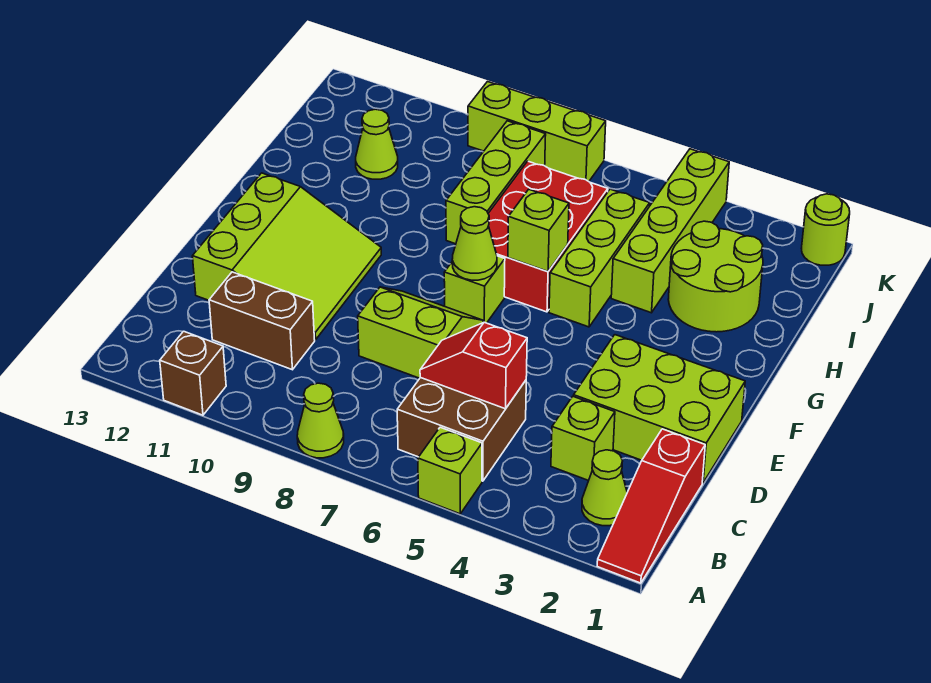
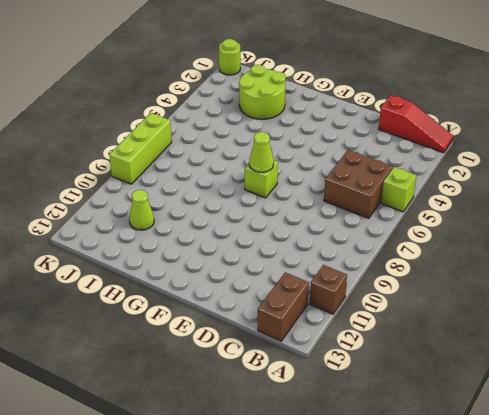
brown brick B12:B13 level 1 -> brown brick C10:C11 level 1
none -> lime cone A8 level 1
none -> lime cone B2 level 1
none -> lime brick C3 level 1

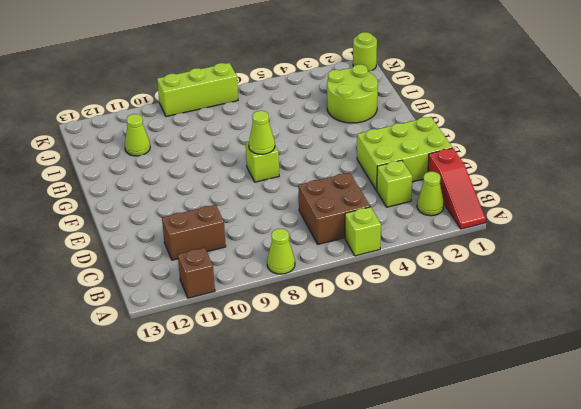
none -> lime slope D7:E8 level 1 top D
none -> lime slope D10:F12 level 1 top 12
none -> lime brick G5:I5 level 1

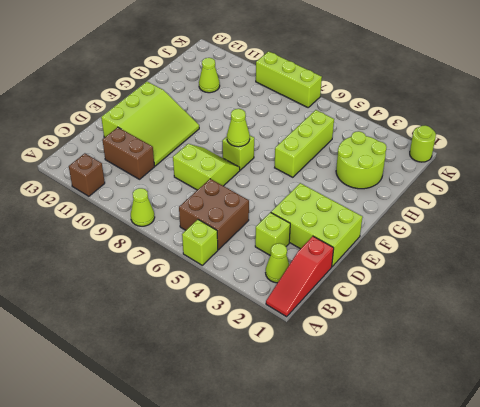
none -> red brick G6:I7 level 1
none -> lime brick H4:K4 level 1
none -> lime brick H8:J8 level 1

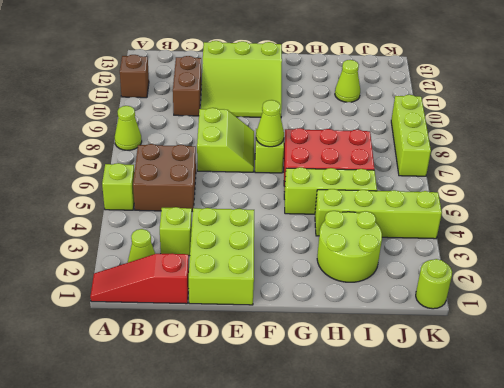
none -> lime brick H8:J8 level 1
none -> red slope C5:C6 level 2 top 5
none -> lime brick G6 level 2

